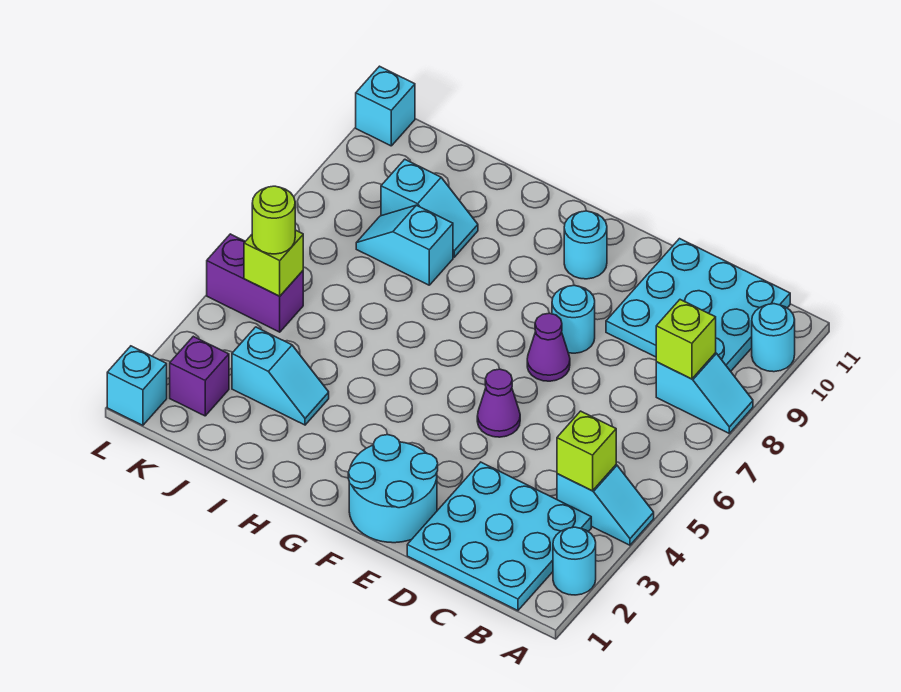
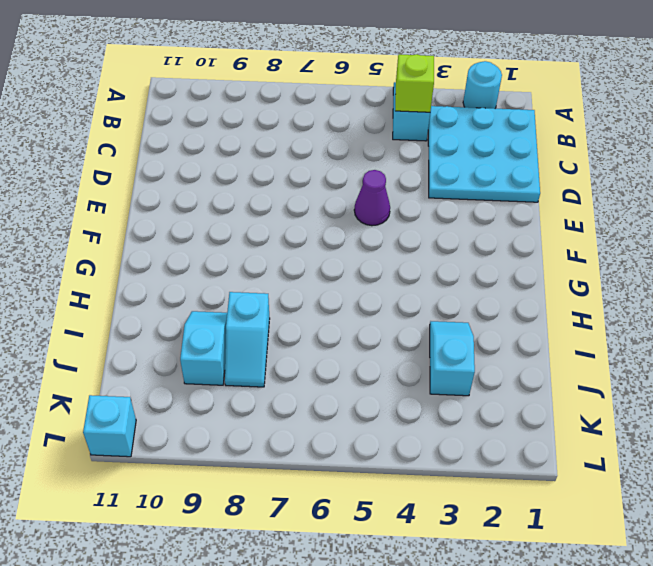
none -> cyan slope A8:B8 level 1 top B
none -> cyan round brick A10 level 1
none -> cyan plate B9:D11 level 1

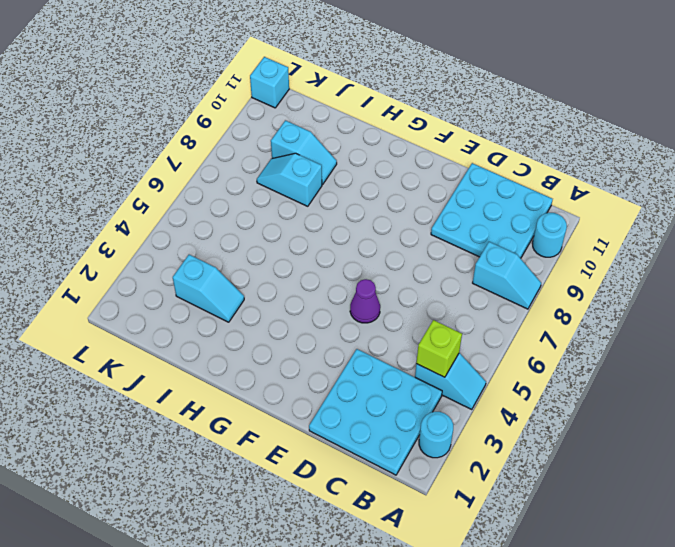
none -> cyan round brick E1:F2 level 1
none -> purple cone E7 level 1
none -> cyan round brick E8 level 1

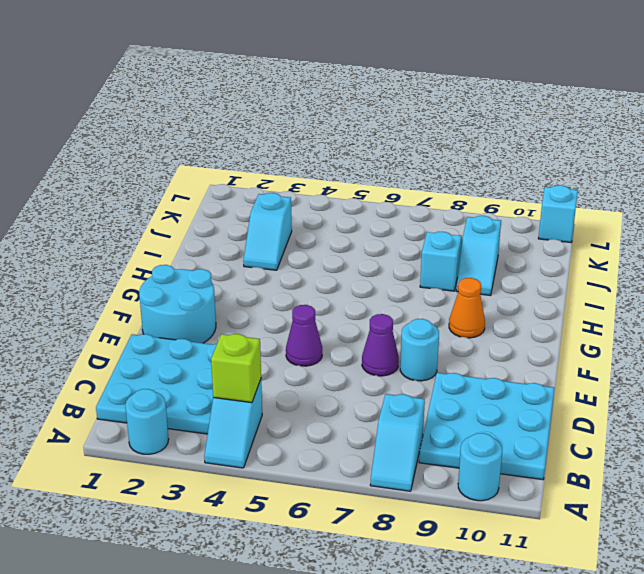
orange cone G9 level 1 -> none
none -> cyan round brick F10 level 1
none -> purple brick K2 level 1
none -> purple brick K5:L5 level 1

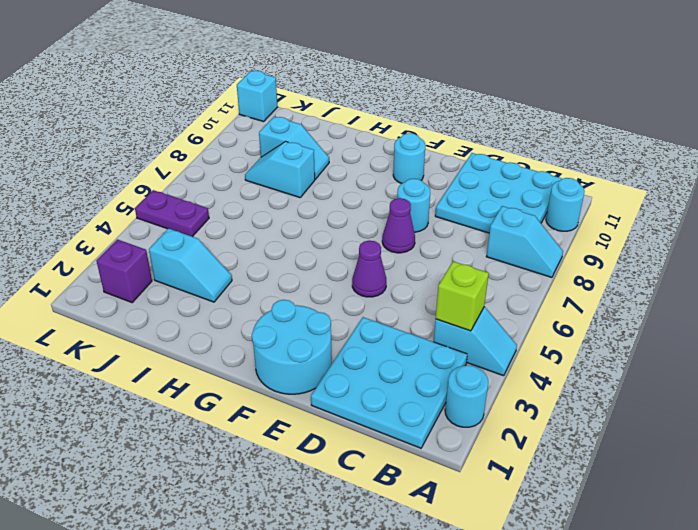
purple plate K5:L5 level 1 -> purple brick K5:L5 level 1
none -> cyan brick L1 level 1
none -> lime brick B8 level 2
none -> lime brick K5 level 2

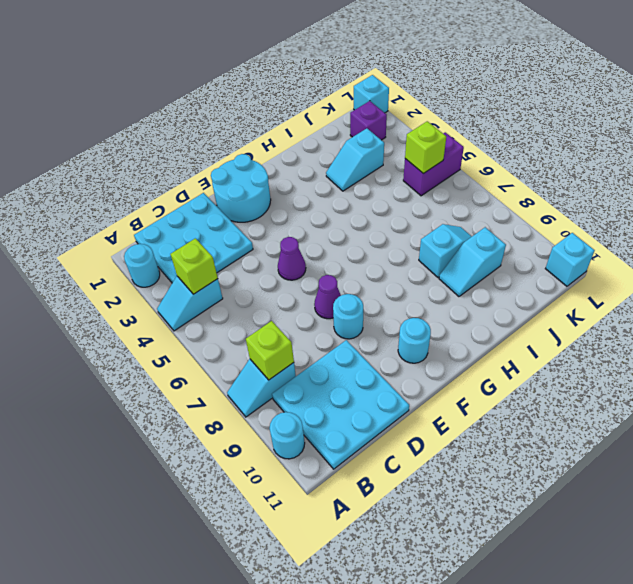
none -> lime round brick K5 level 3

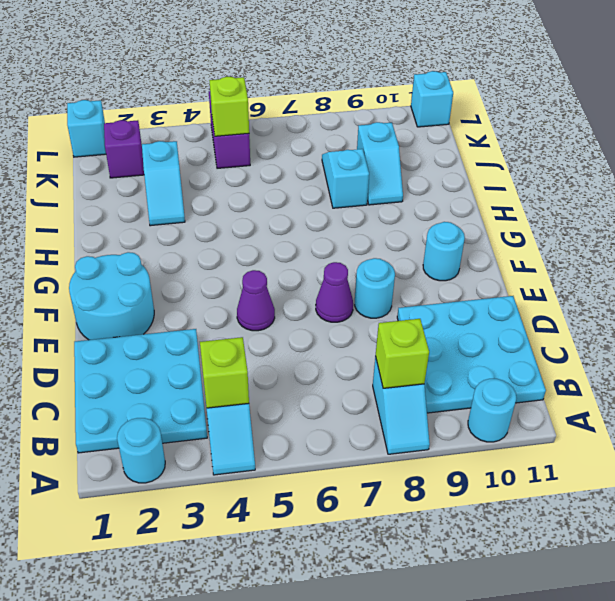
none -> lime round brick K5 level 3

